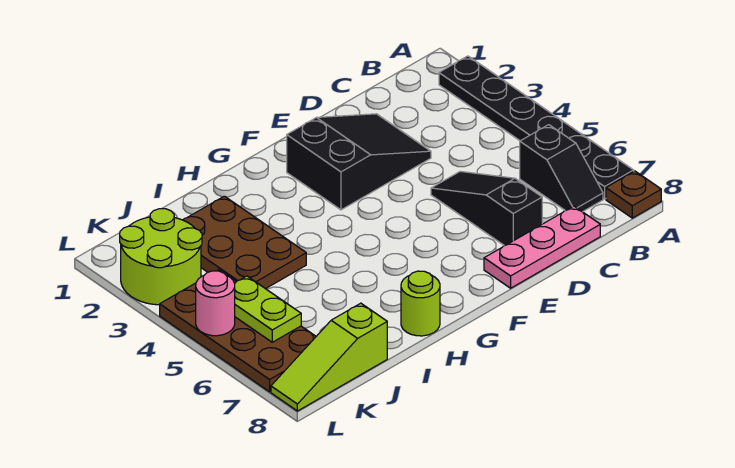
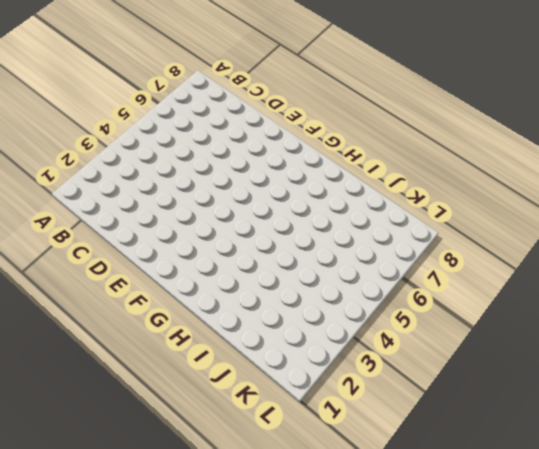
none -> black plate A2:A7 level 1
none -> brown plate A8 level 1
none -> black slope B6:B7 level 1 top 6

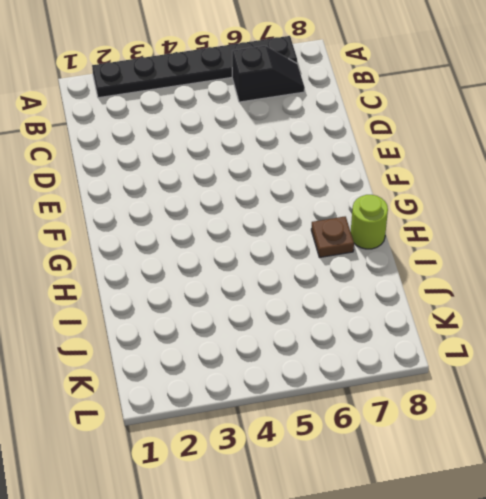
brown plate H7 level 1 -> brown plate A8 level 1
none -> pink plate C8:E8 level 1
none -> black slope D2:F3 level 1 top F
none -> black slope D5:D7 level 1 top 7

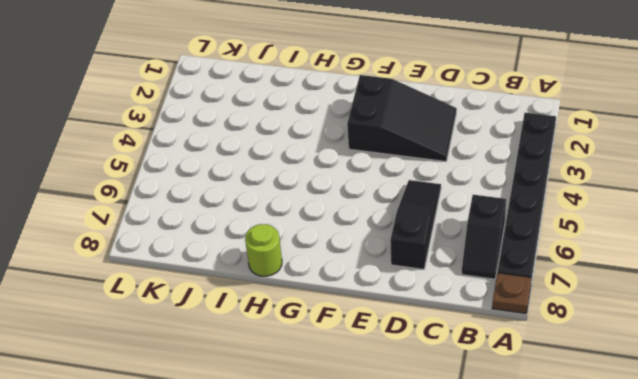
none -> pink plate C8:E8 level 1
none -> brown plate I2:J4 level 1
none -> lime slope J8:L8 level 1 top J

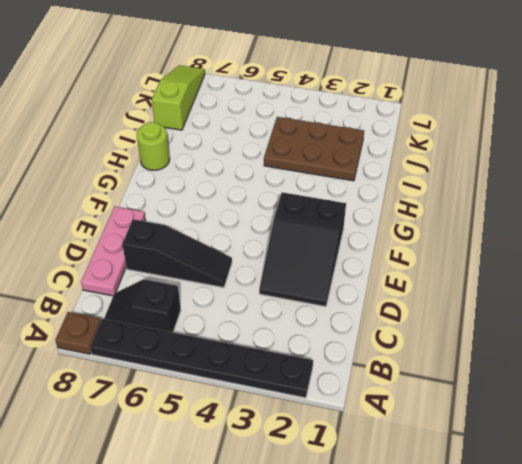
none -> lime round brick K2:L3 level 1
none -> brown plate K4:L7 level 1
none -> lime plate K5:K6 level 2

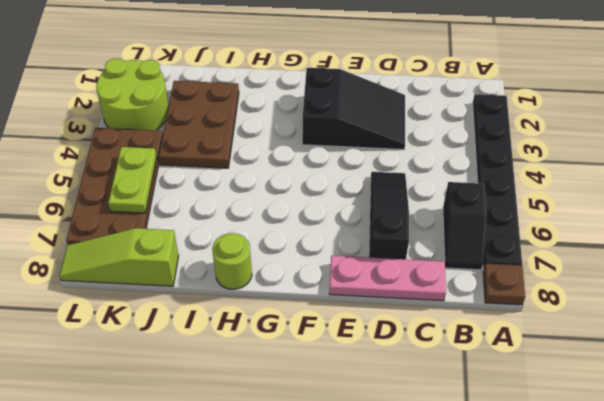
none -> pink round brick L5 level 2

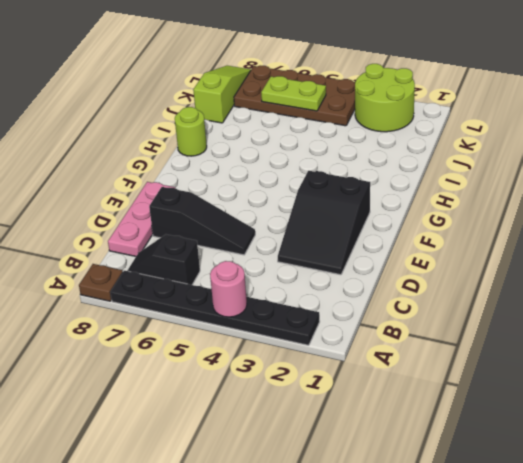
pink round brick A4 level 2 -> pink round brick L5 level 2
none -> brown plate I2:J4 level 1

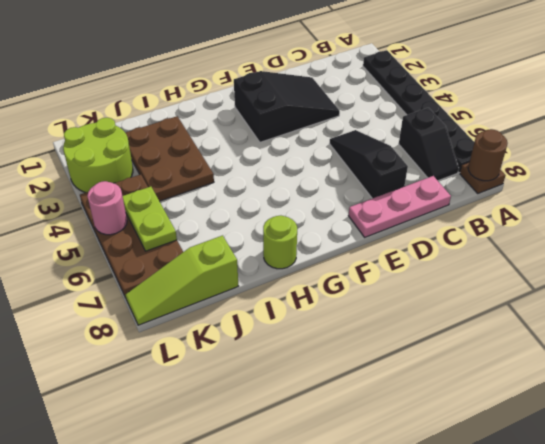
brown round brick A8 level 2 -> none

